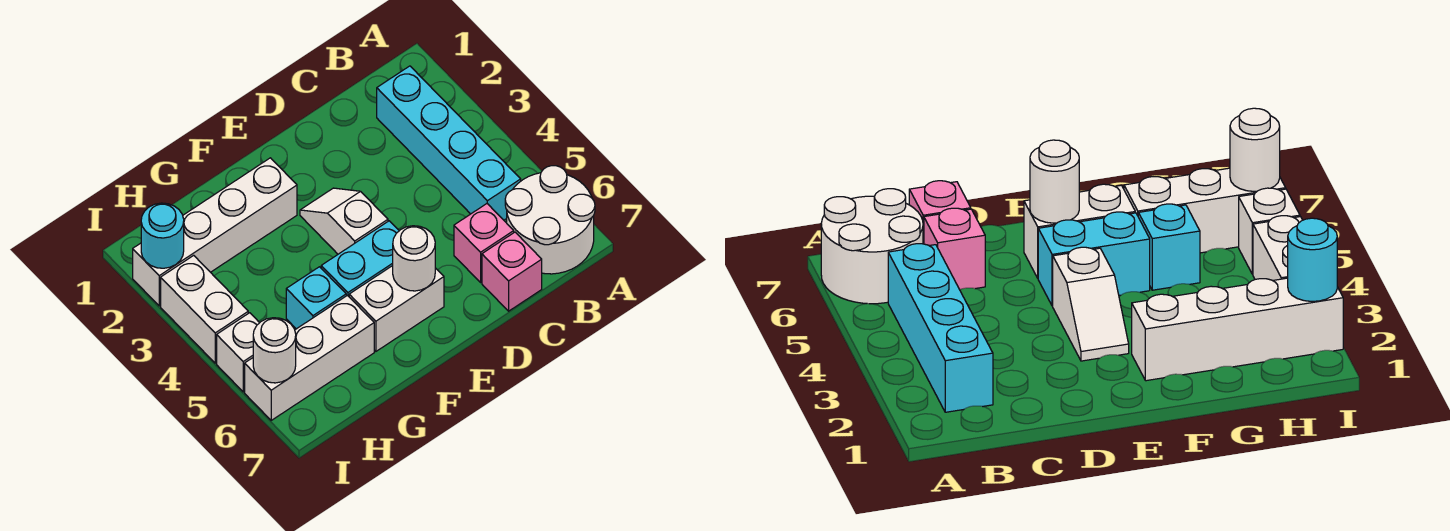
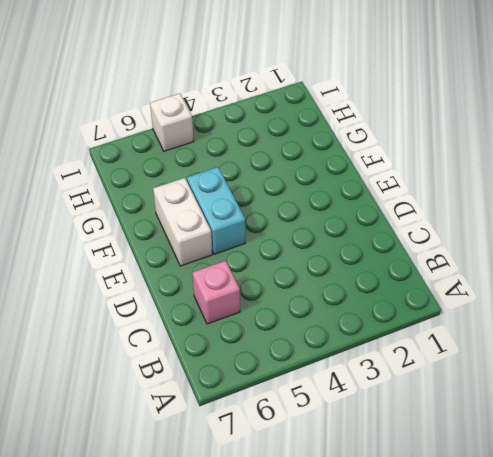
none -> white round brick A6:B7 level 1
none -> cyan brick B2:B5 level 1
none -> pink brick C7 level 1

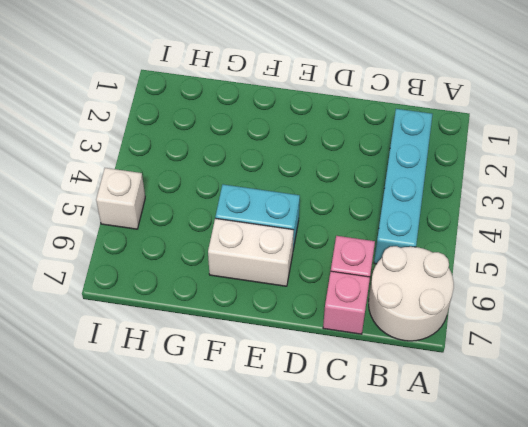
none -> white slope E3:E4 level 1 top 4
none -> white brick F2:I2 level 1
none -> cyan brick G5 level 1

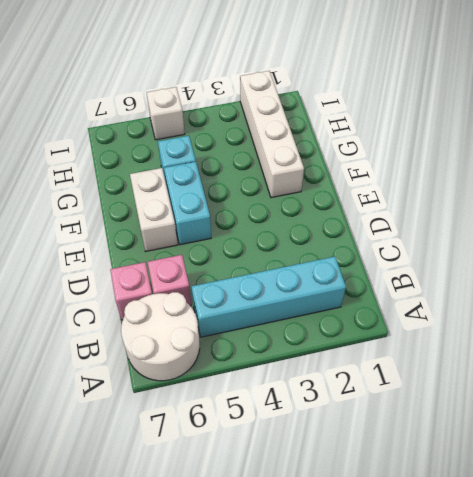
none -> white slope E3:E4 level 1 top 4
none -> white brick G6:I6 level 1
none -> white brick I3:I4 level 1

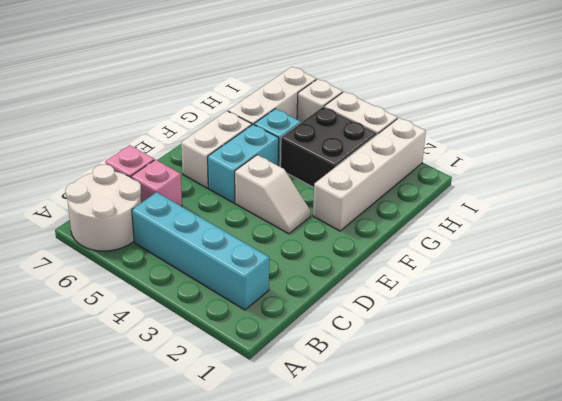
black brick G3:H4 level 1 -> none
none -> white round brick E6 level 2
none -> cyan round brick I2 level 2
none -> white round brick I6 level 2

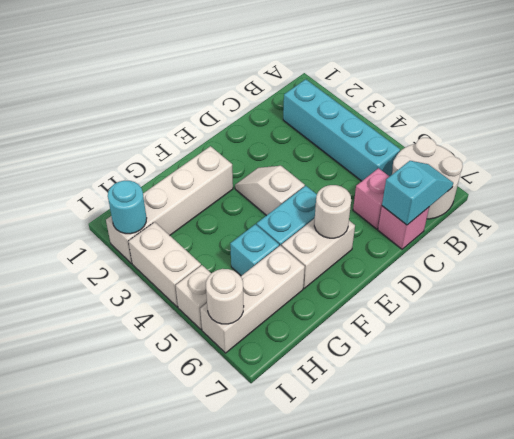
cyan slope B7:C7 level 2 top C -> none

